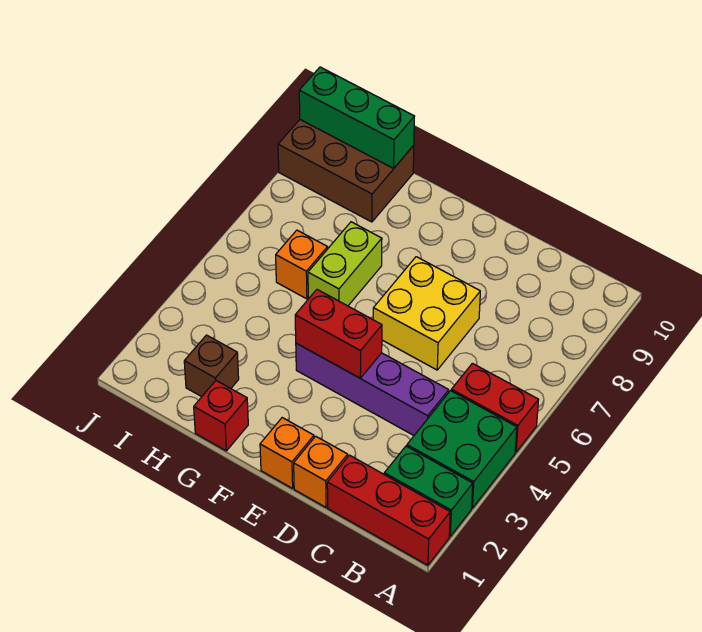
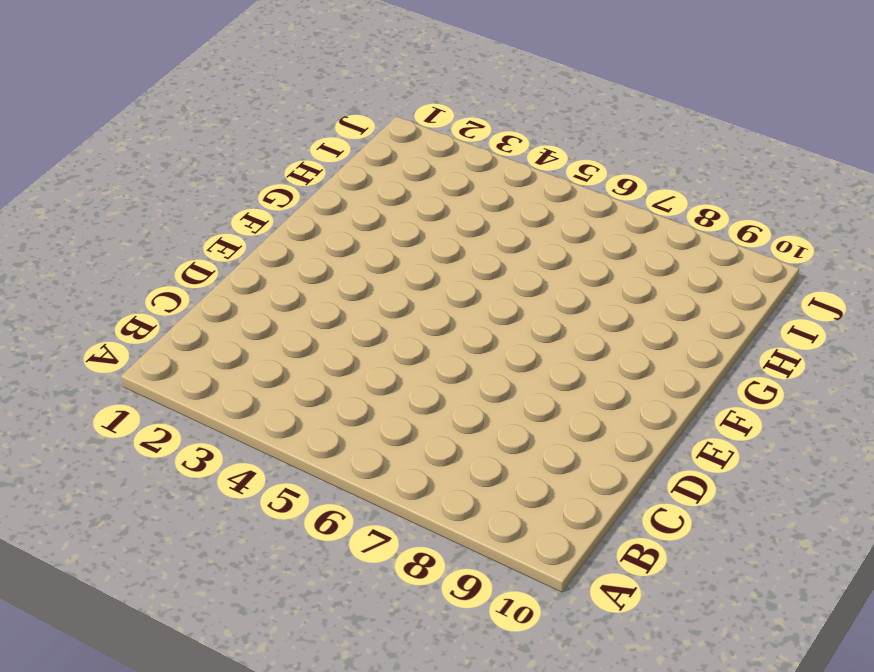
none -> red brick A1:C1 level 1
none -> green brick A2:B2 level 1
none -> green brick A3:B4 level 1

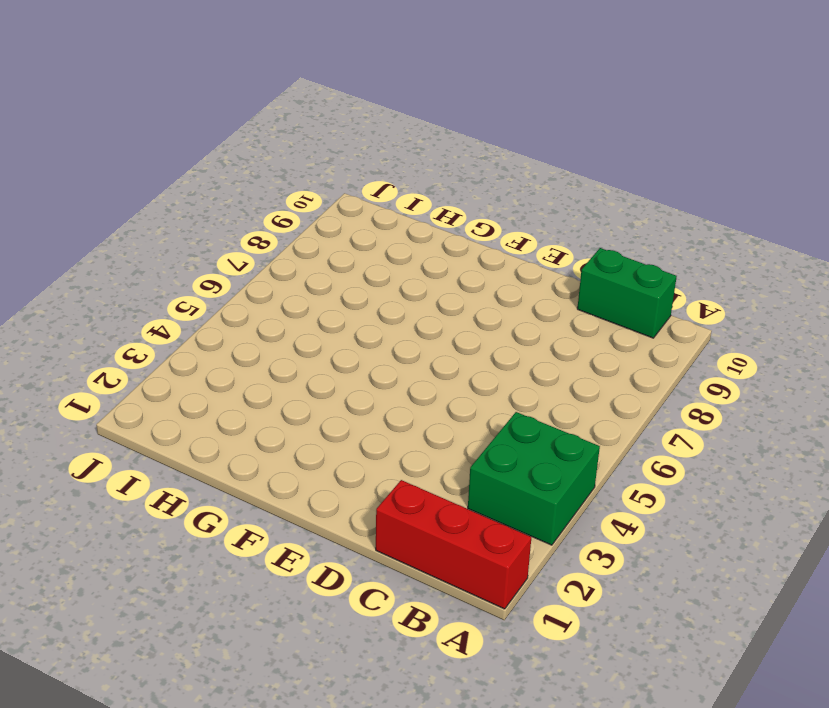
green brick B10:C10 level 1 -> green brick A2:B2 level 1
none -> red brick A5:B5 level 1
none -> purple brick C4:F4 level 1
none -> orange brick D1 level 1

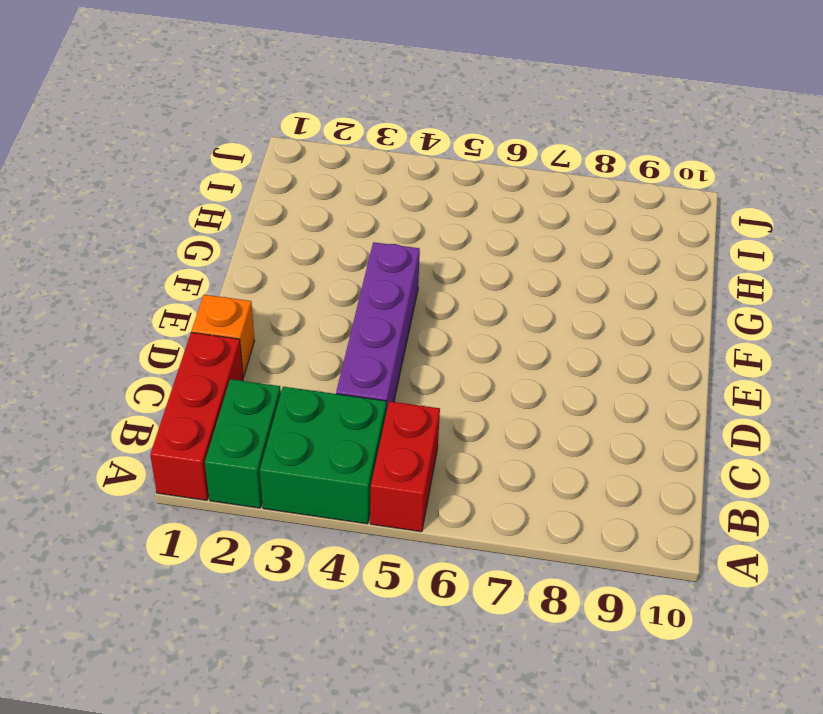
none -> yellow brick D6:E7 level 1
none -> orange brick E1 level 1
none -> red brick G1 level 1

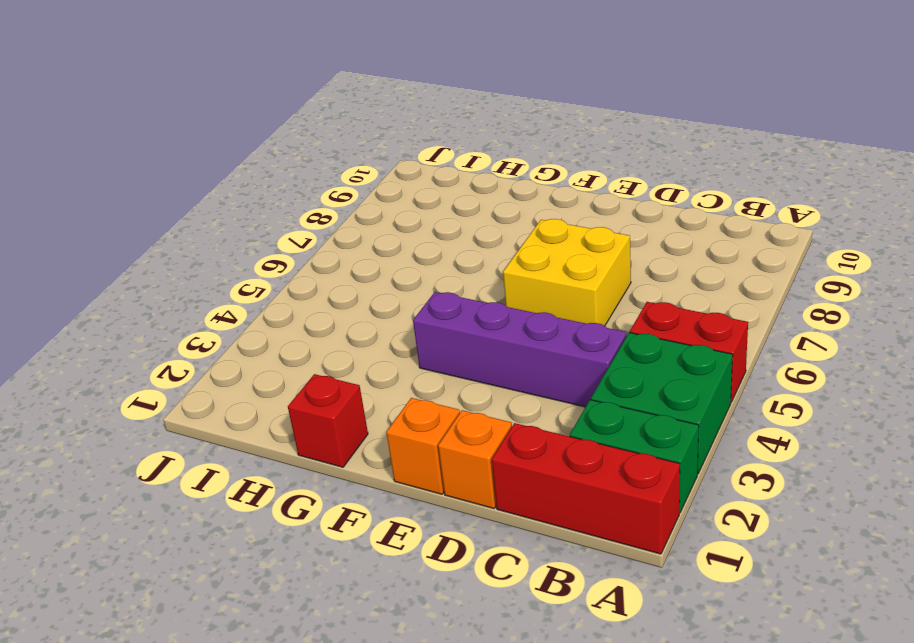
none -> lime brick G6:G7 level 1
none -> brown brick H2 level 1
none -> orange brick H6 level 1

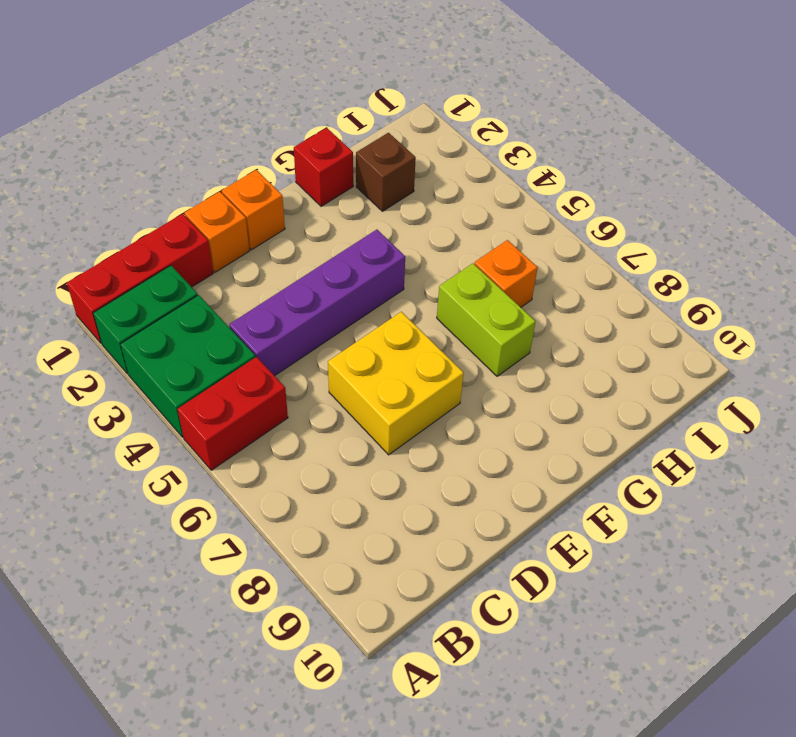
none -> brown brick H9:J10 level 1
none -> red brick E4:F4 level 2
none -> green brick H10:J10 level 2

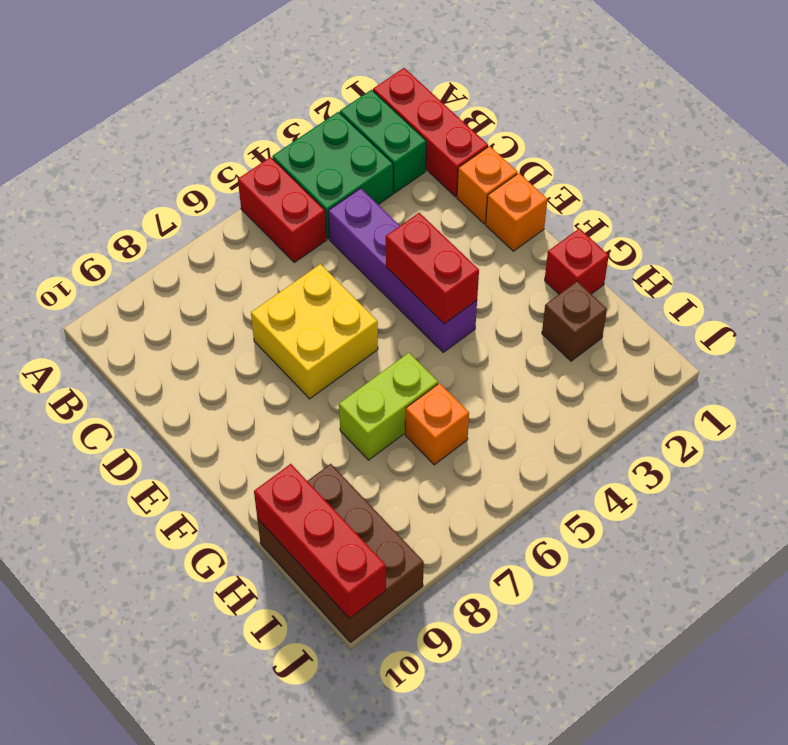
red brick H10:J10 level 2 -> green brick H10:J10 level 2

